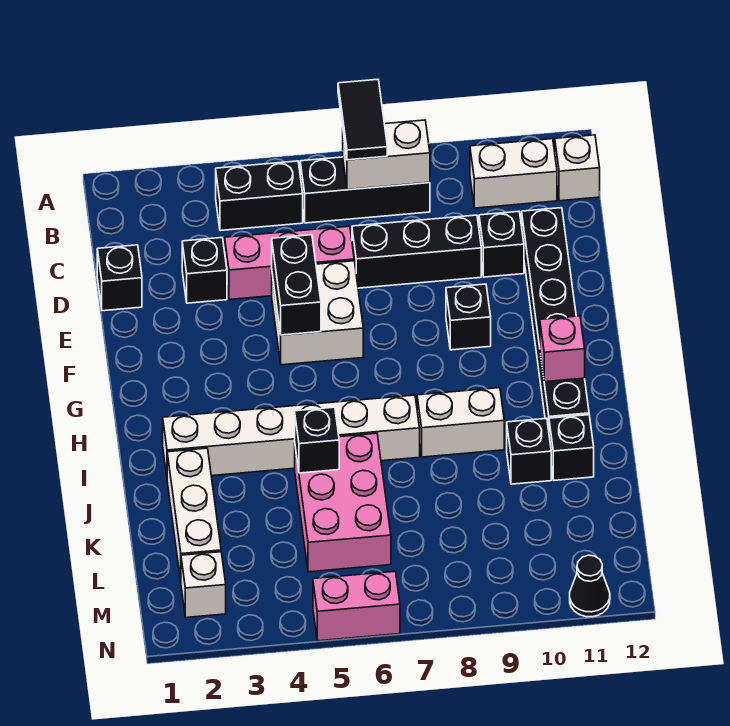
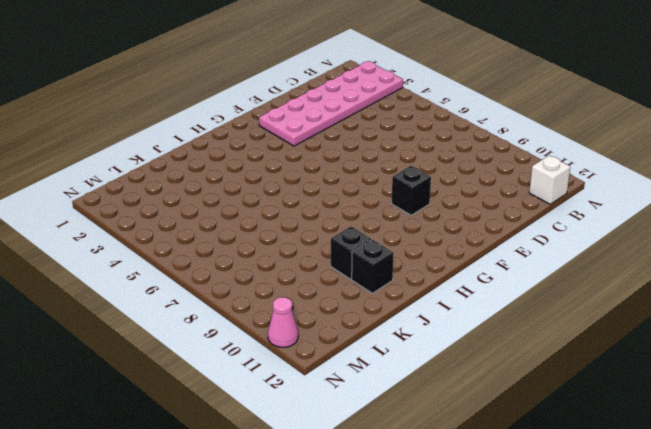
pink plate A2:F3 level 1 -> black brick D3 level 1
pink cone N11 level 1 -> black cone N11 level 1
none -> black brick B4:B5 level 1
none -> black brick B6:B8 level 1
none -> white brick B10:B11 level 1

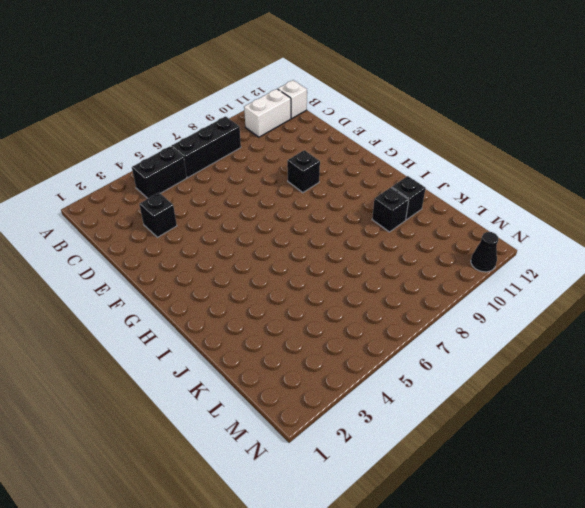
none -> black brick D1 level 1
none -> pink brick D4:D6 level 1
none -> black brick D7:D9 level 1

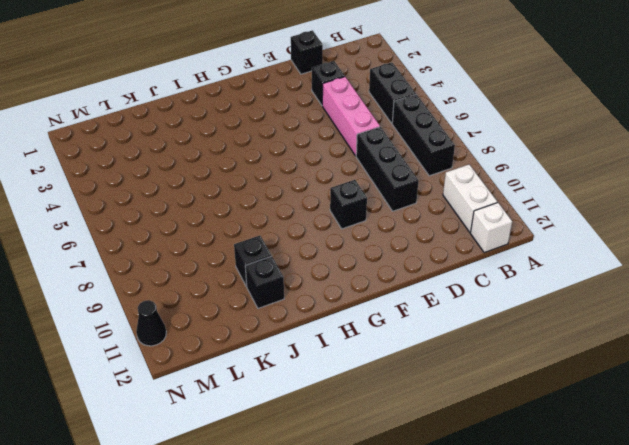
none -> black brick D10 level 1
none -> black brick D11:I11 level 1
none -> white brick E5:F6 level 1

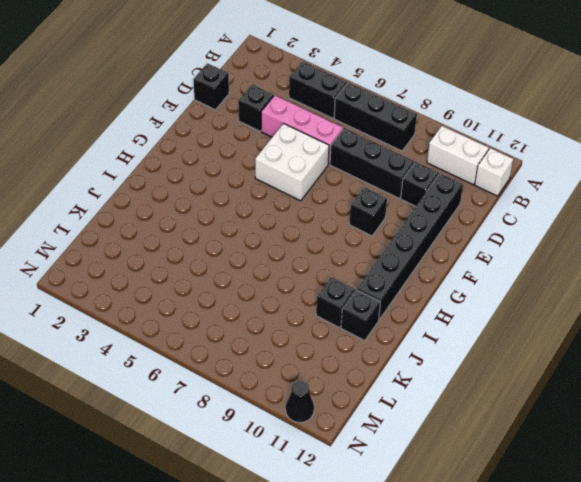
none -> white brick I2:I7 level 1
none -> white brick I8:I9 level 1
none -> white brick J2:L2 level 1

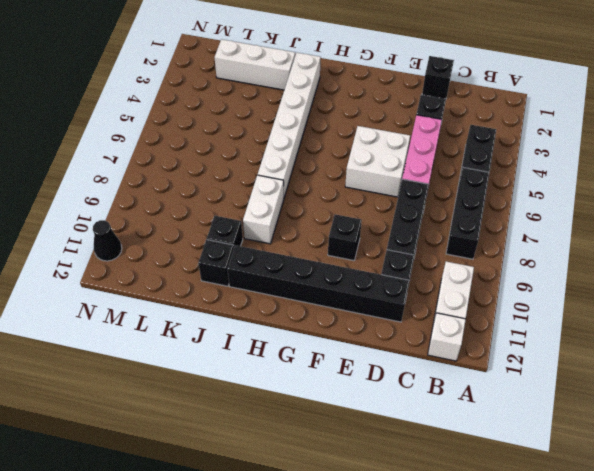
none -> pink brick J5:L6 level 1
none -> white brick M2 level 1
none -> pink brick N5:N6 level 1

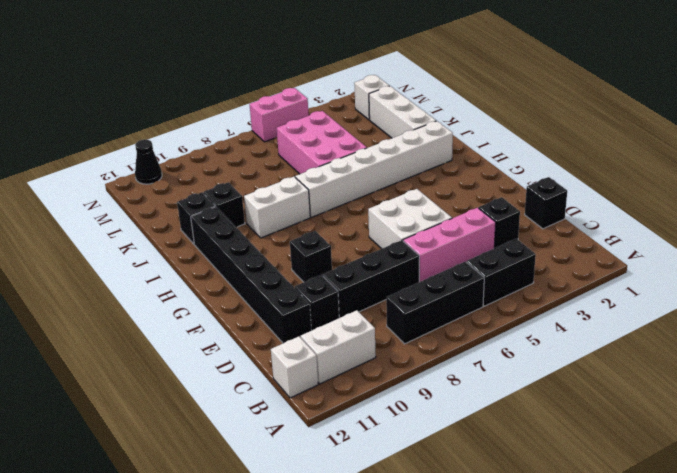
none -> white brick B7:B8 level 2
none -> black brick E5:F5 level 2
none -> pink brick H11 level 2

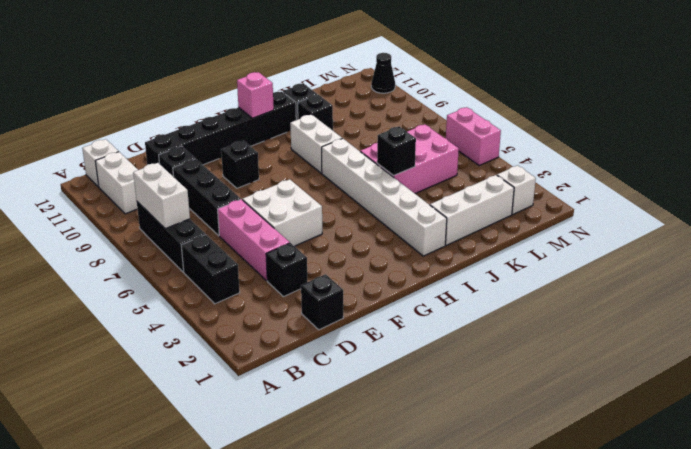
none -> black brick E5:F5 level 2
none -> black tile A7:B7 level 3

